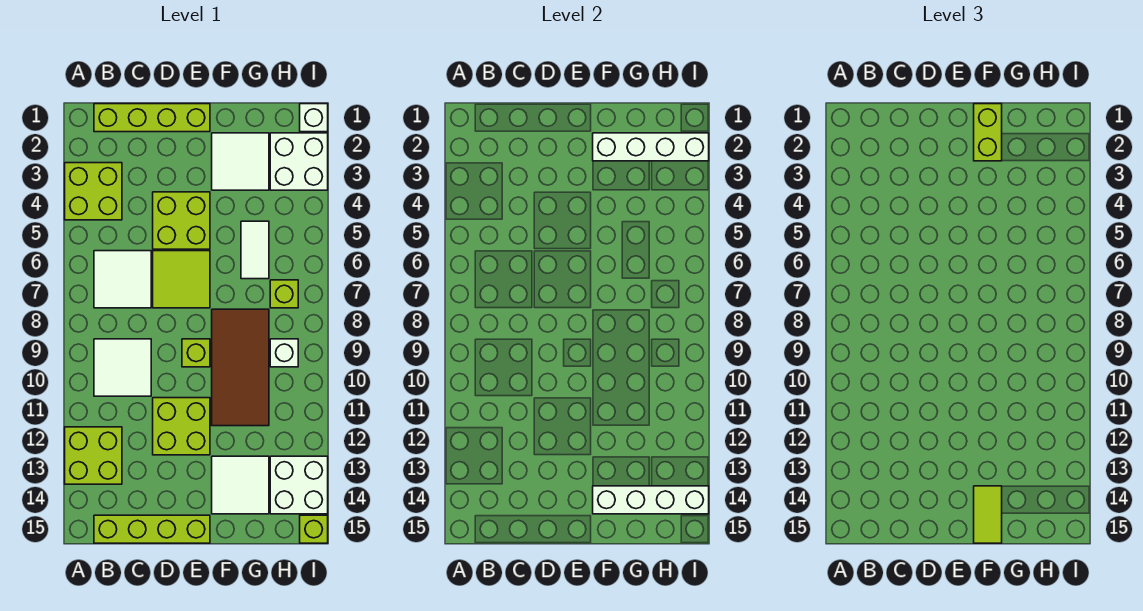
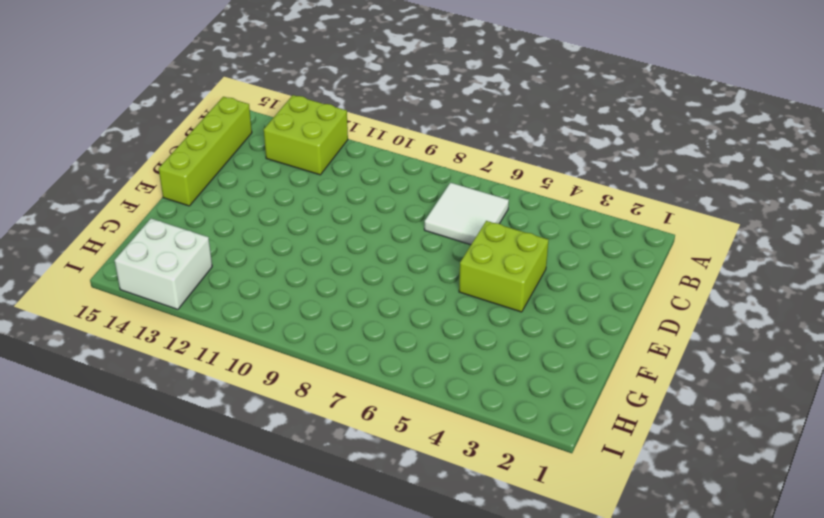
none -> lime brick A3:B4 level 1
none -> lime brick B1:E1 level 1
none -> white tile B9:C10 level 1

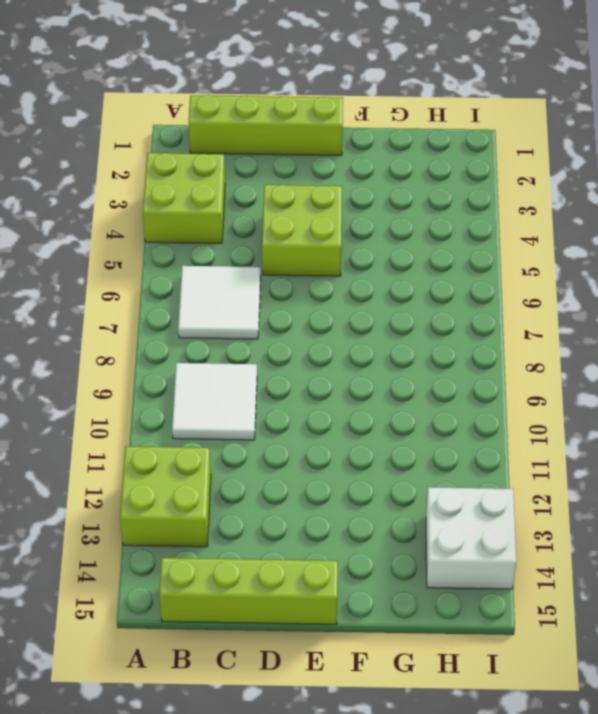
none -> lime tile D6:E7 level 1
none -> lime brick D11:E12 level 1
none -> lime brick E9 level 1

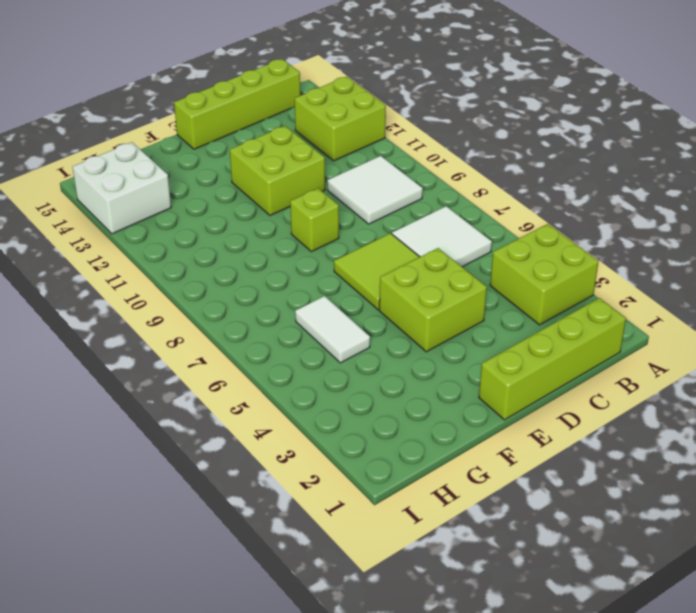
none -> white tile F2:G3 level 1
none -> brown tile F8:G11 level 1
none -> white tile F13:G14 level 1

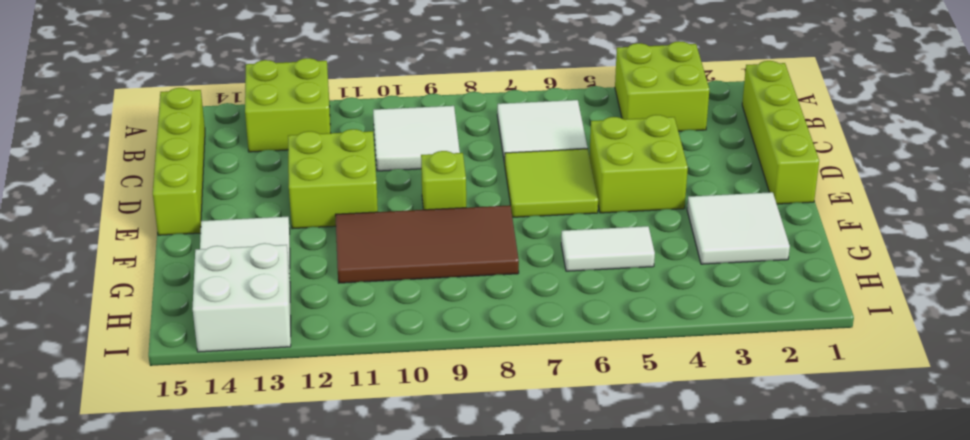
none -> white brick H2:I3 level 1
none -> lime brick H7 level 1
none -> white brick H9 level 1

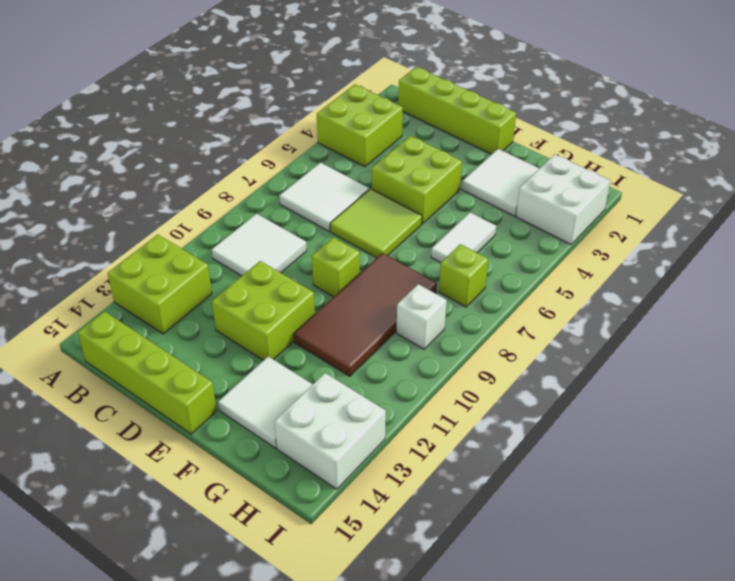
none -> white brick I1 level 1
none -> lime brick I15 level 1
none -> white brick F2:I2 level 2

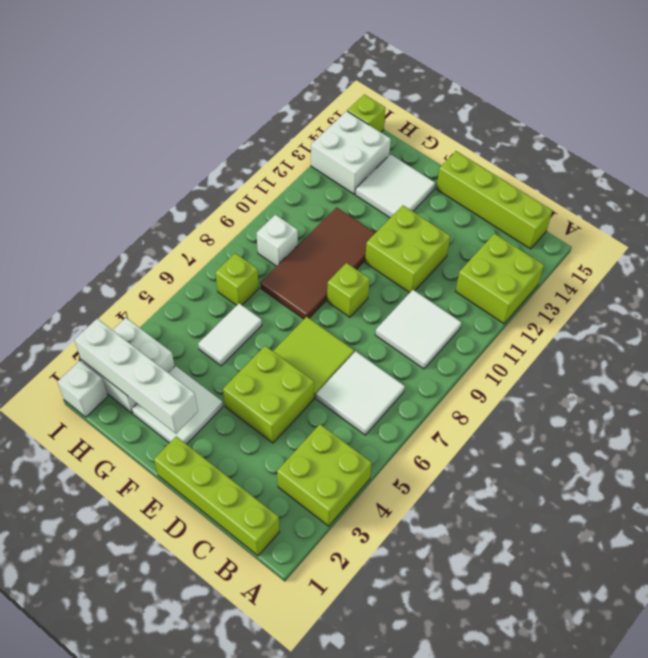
none -> white brick F14:I14 level 2
none -> lime brick F1:F2 level 3
none -> lime tile F14:F15 level 3

